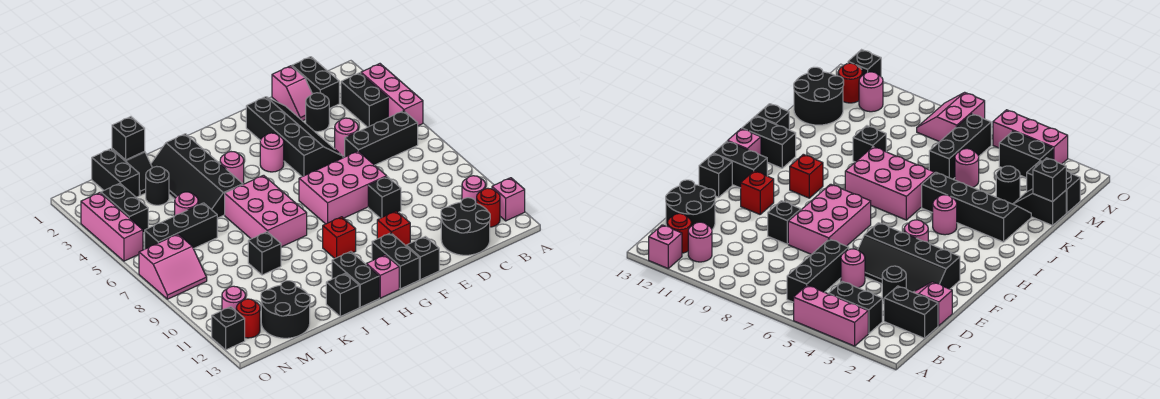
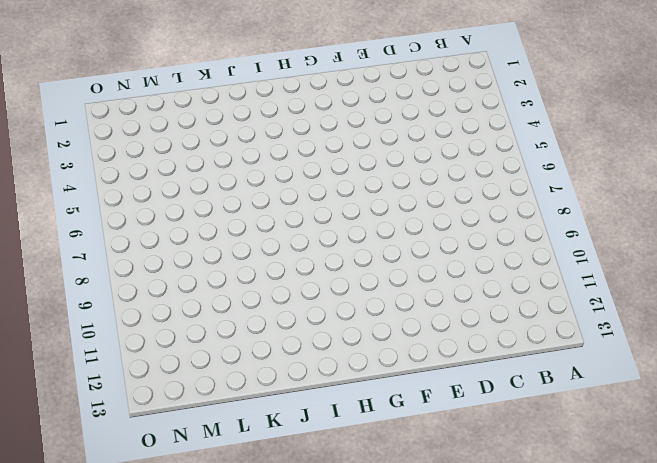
none -> pink brick A3:A5 level 1
none -> pink brick A12 level 1
none -> black brick B3:B4 level 1
none -> black brick B6:D6 level 1

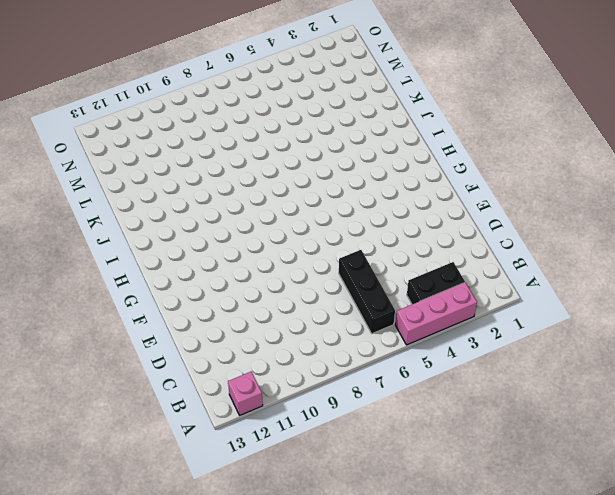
none -> pink round brick B11 level 1
none -> red round brick B12 level 1
none -> black brick C1:C2 level 1
none -> black round brick C12:D13 level 1

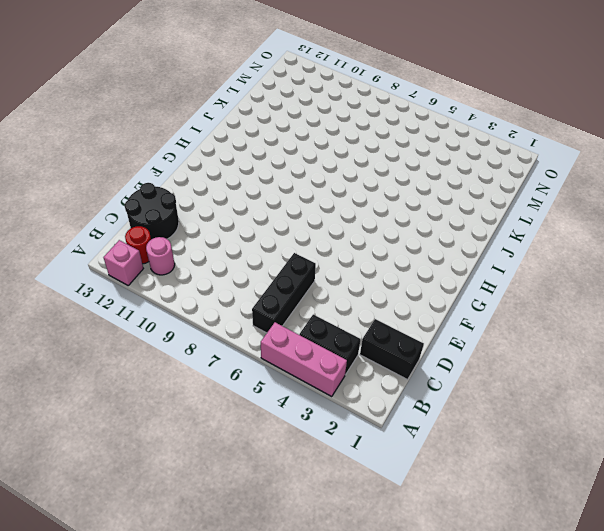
none -> pink slope D1:D2 level 1 top 1
none -> black round brick D3 level 1
none -> pink round brick D5 level 1
none -> black slope E2:F5 level 1 top F

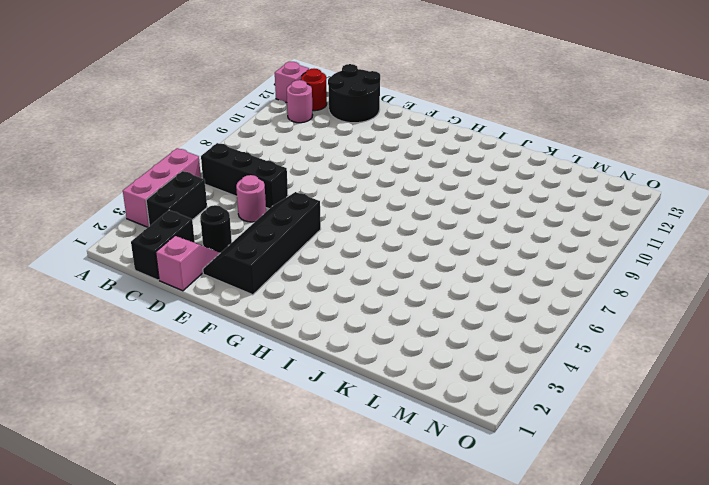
none -> pink brick E7:G8 level 1
none -> black brick E9 level 1
none -> red brick F11 level 1
none -> black brick F13 level 1

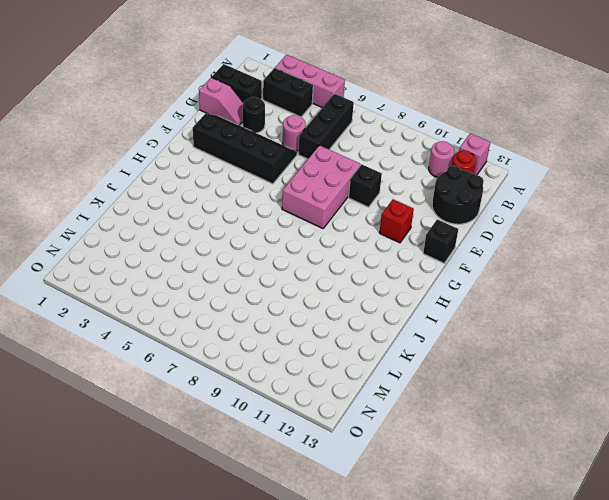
none -> pink round brick G4 level 1
none -> black brick G12:G13 level 1
none -> red brick H10 level 1
none -> pink brick H13 level 1

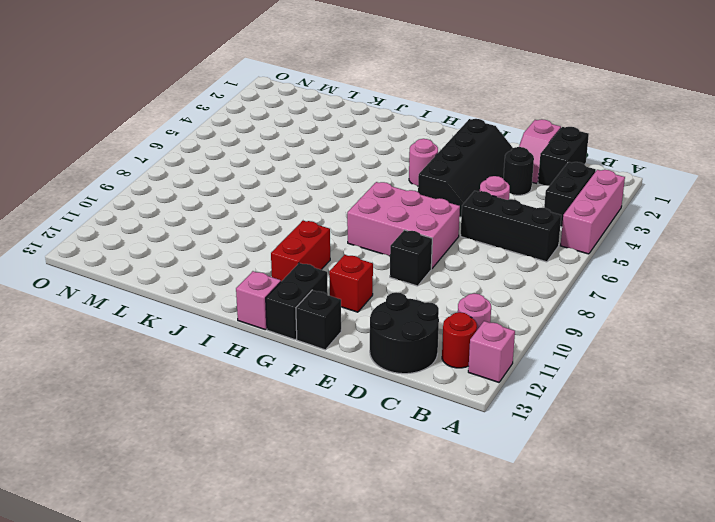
red brick H10:H11 level 1 -> red brick H10 level 1
none -> pink round brick I4 level 1
none -> pink brick I6:J8 level 1
none -> black brick I12:I13 level 1
none -> black slope J2:K5 level 1 top J

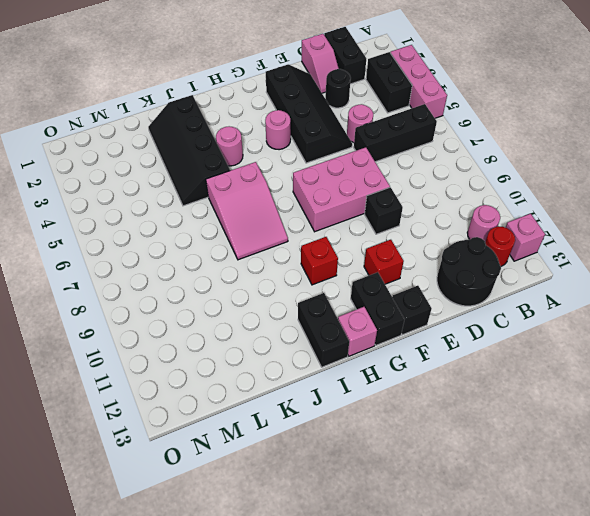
pink slope I6:J8 level 1 top 6 -> pink brick I6:J8 level 1
none -> black brick J13 level 1
none -> black brick K9 level 1
none -> black slope L1:L2 level 1 top 1
none -> black round brick L3 level 1

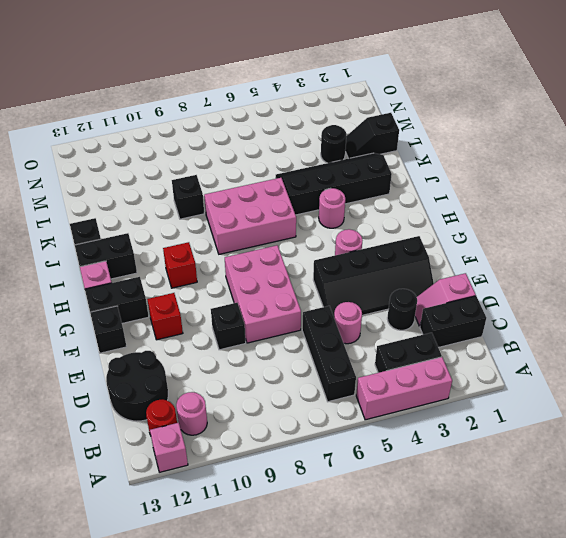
none -> pink round brick L5 level 1
none -> black brick L6:N6 level 1
none -> black round brick L12:M13 level 1
none -> black brick M1:M2 level 1

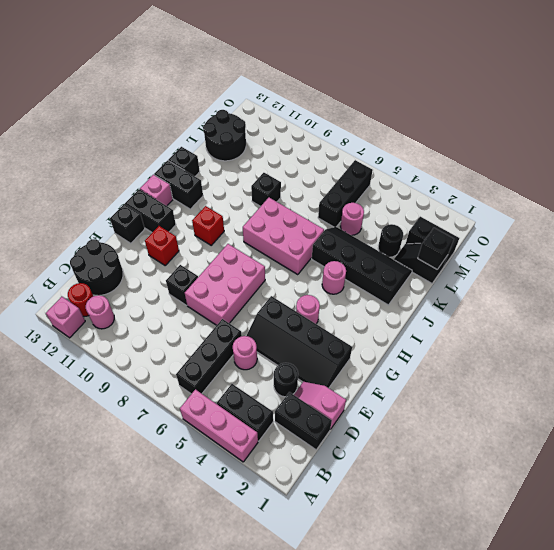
none -> black brick N3:N4 level 1
none -> pink slope N7:O8 level 1 top 7
none -> pink round brick N11 level 1
none -> red round brick N12 level 1

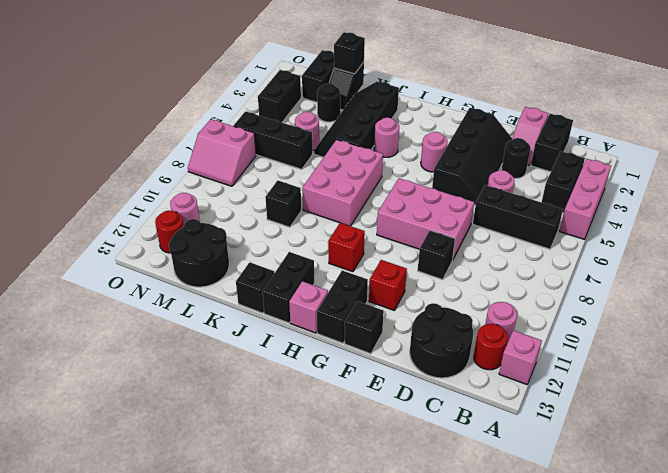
none -> pink brick O3:O5 level 1
none -> black brick O12 level 1

